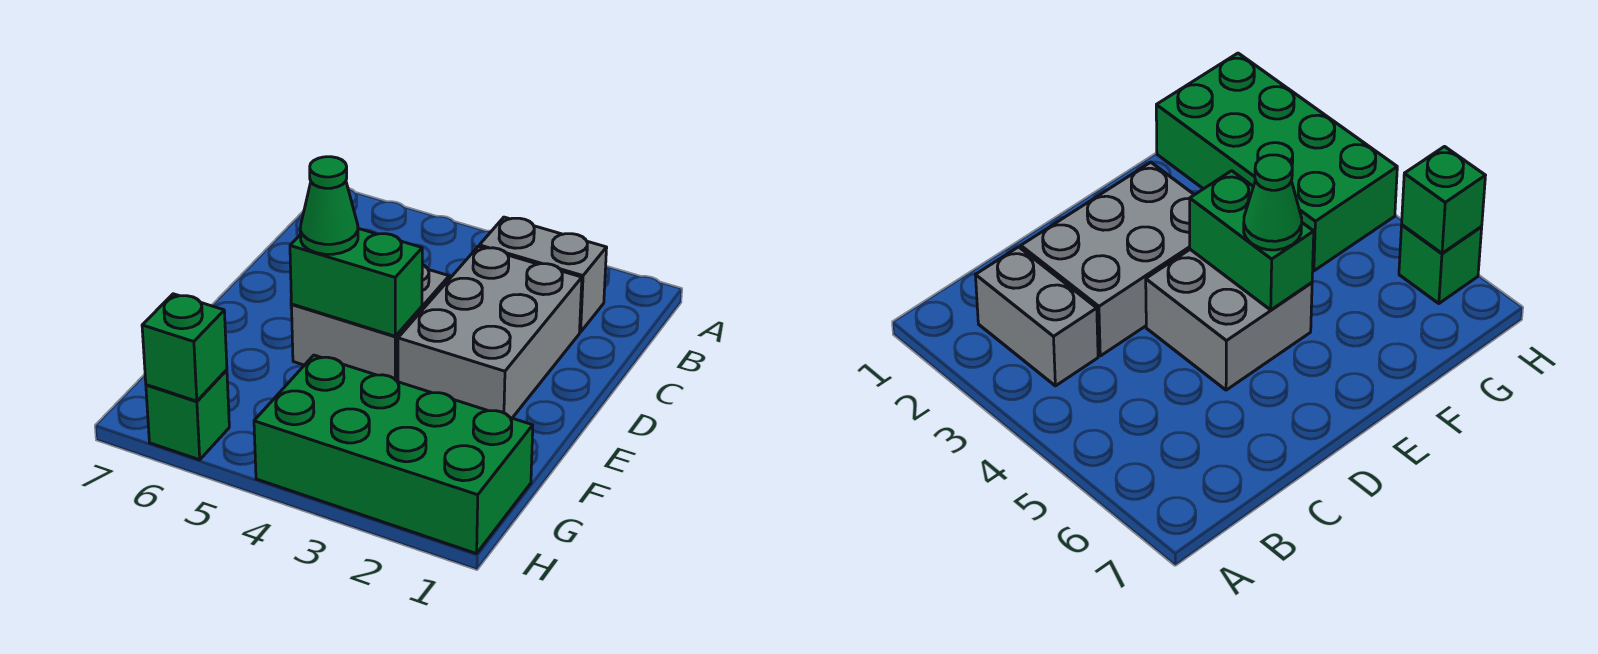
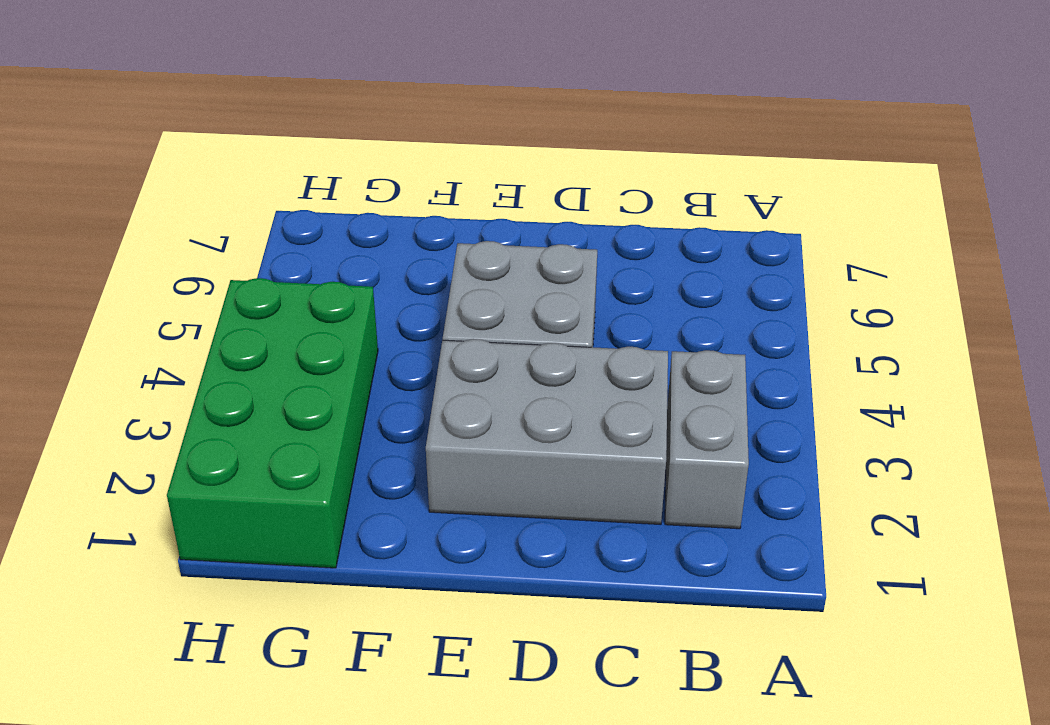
none -> green brick H6 level 1
none -> green brick E4:E5 level 2

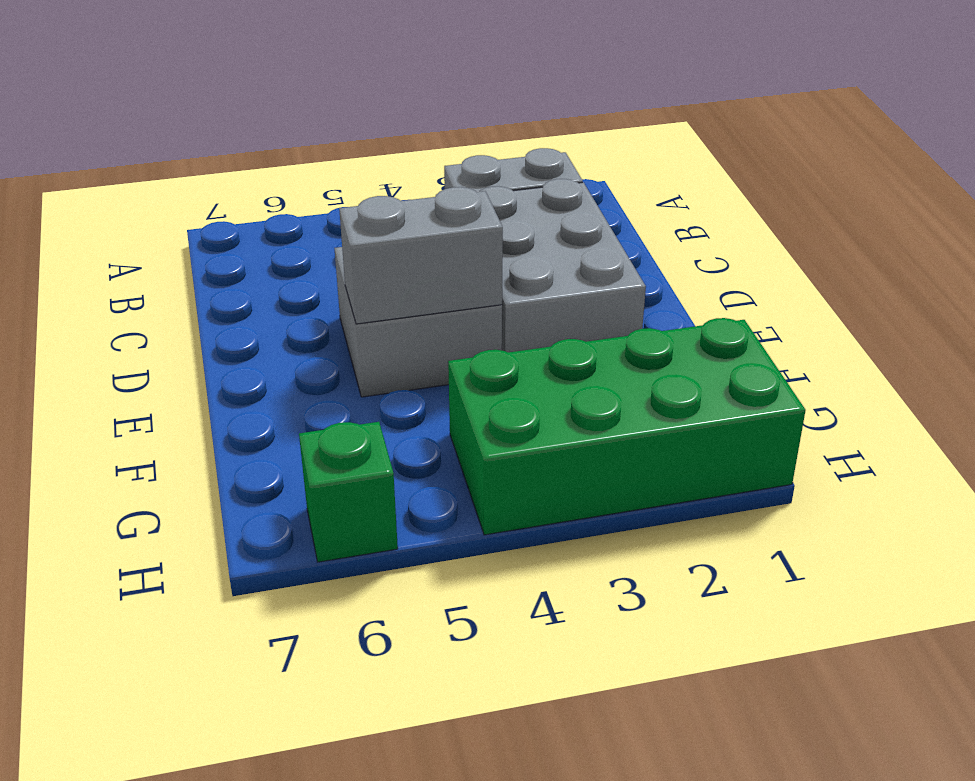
grey brick E4:E5 level 2 -> green brick E4:E5 level 2
none -> green brick H6 level 2
none -> green cone E5 level 3

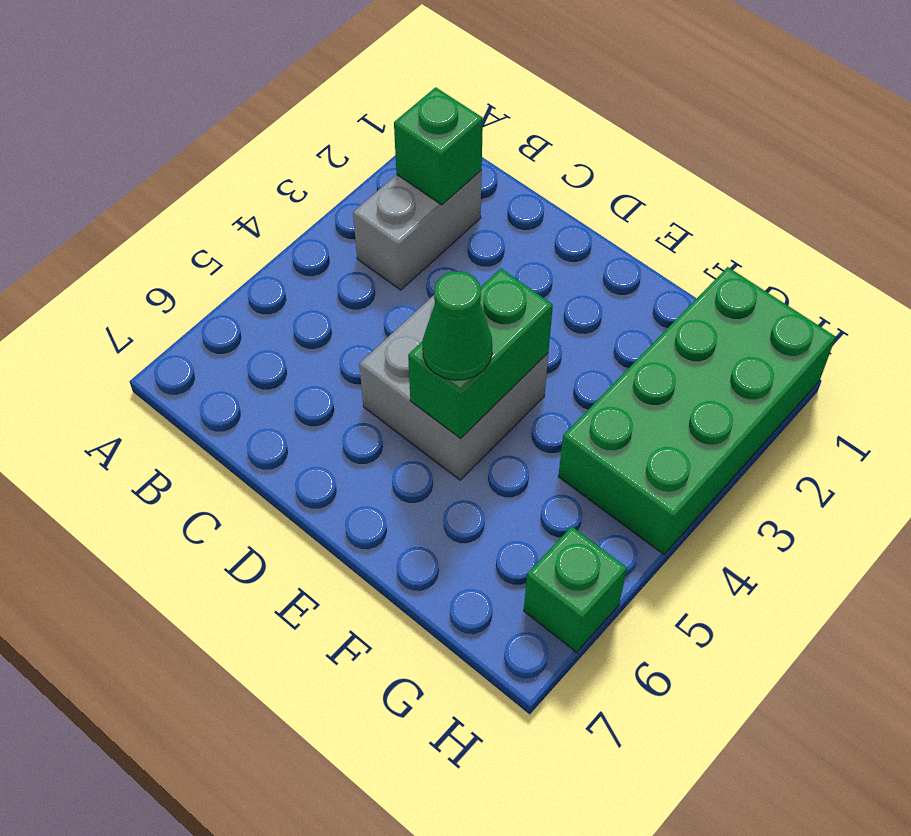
green brick B2 level 2 -> green brick H6 level 2
none -> grey brick C2:E3 level 1

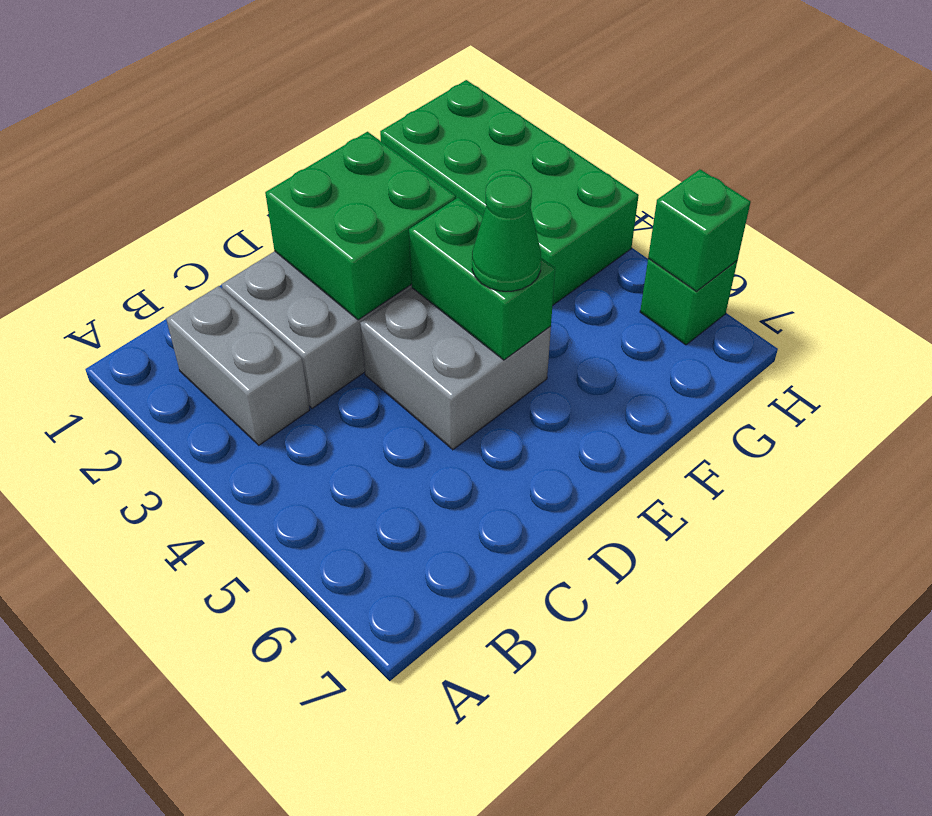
green brick D2:E3 level 2 -> none

